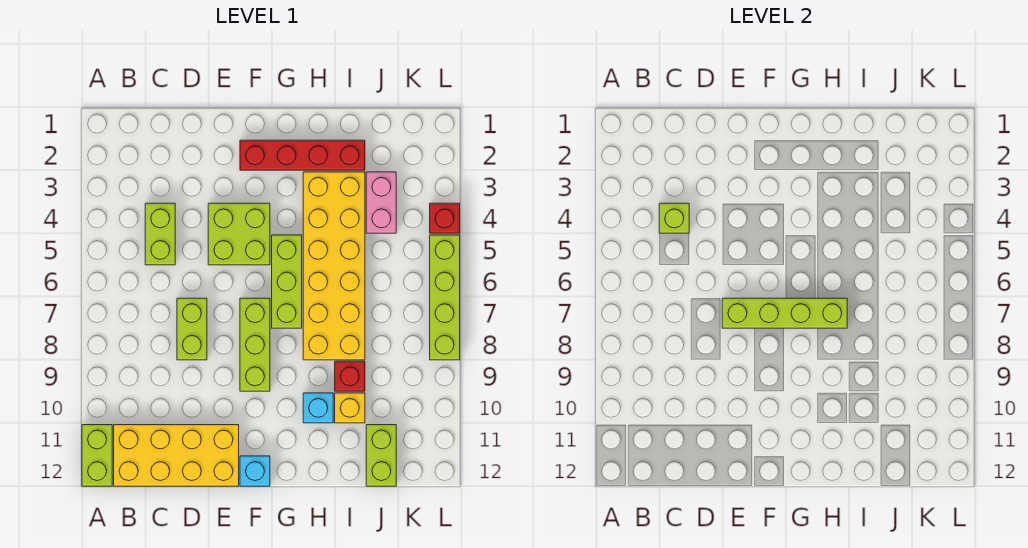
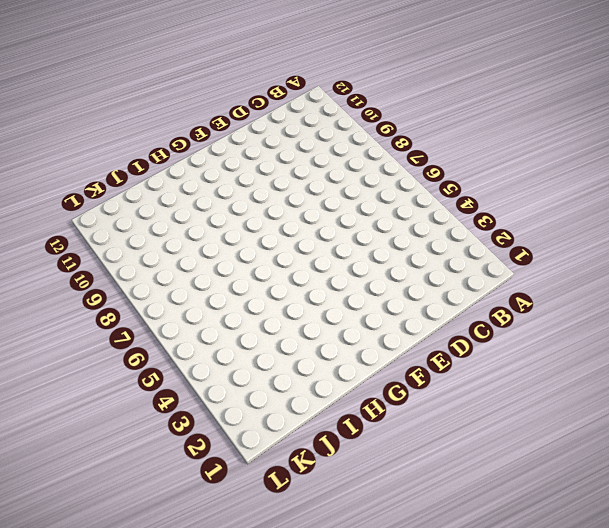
none -> lime brick A11:A12 level 1
none -> yellow brick B11:E12 level 1
none -> lime brick C4:C5 level 1

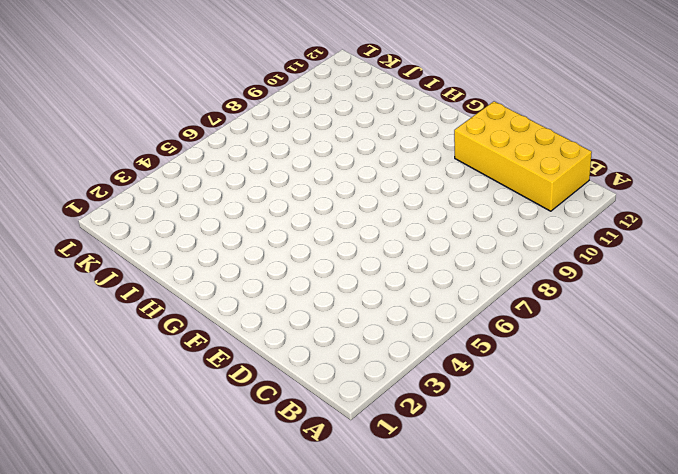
none -> lime brick A11:A12 level 1
none -> lime brick C4:C5 level 1
none -> lime brick D7:D8 level 1

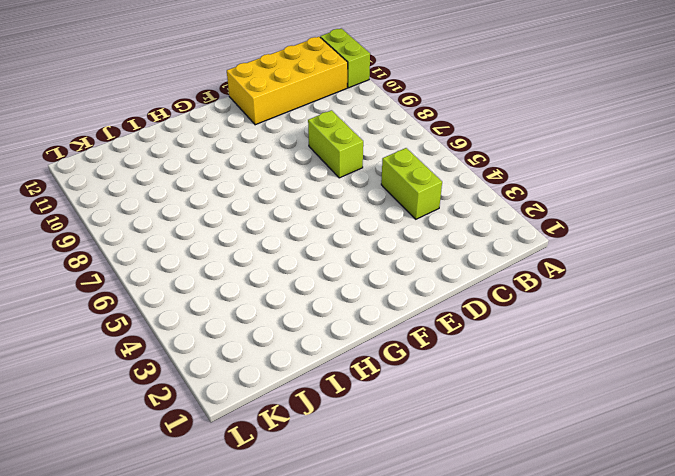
none -> lime brick E4:F5 level 1
none -> red brick F2:I2 level 1
none -> lime brick F7:F9 level 1

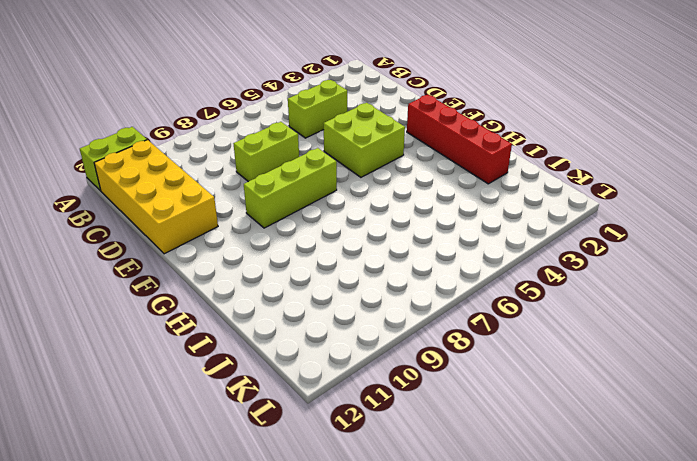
none -> cyan brick F12 level 1
none -> lime brick G5:G7 level 1
none -> yellow brick H3:I8 level 1

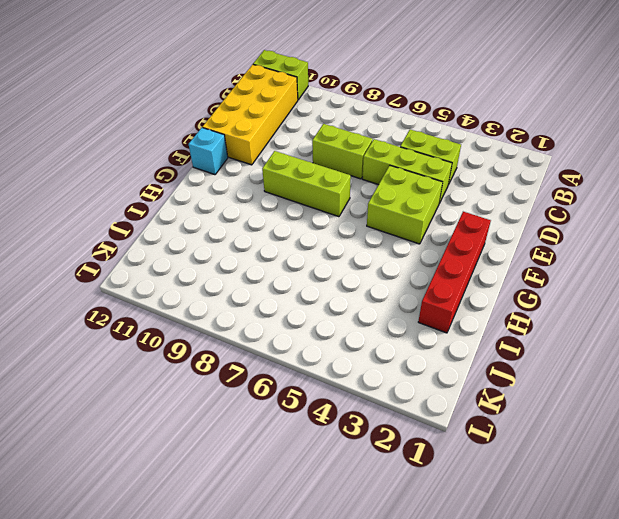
lime brick D4:D6 level 1 -> lime brick G5:G7 level 1
none -> yellow brick H3:I8 level 1
none -> cyan brick H10 level 1
none -> red brick I9 level 1

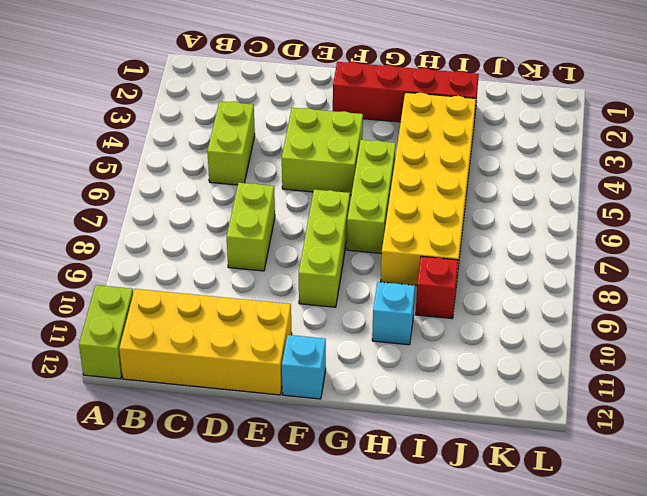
none -> yellow brick I10 level 1
none -> pink brick J3:J4 level 1
none -> lime brick J11:J12 level 1

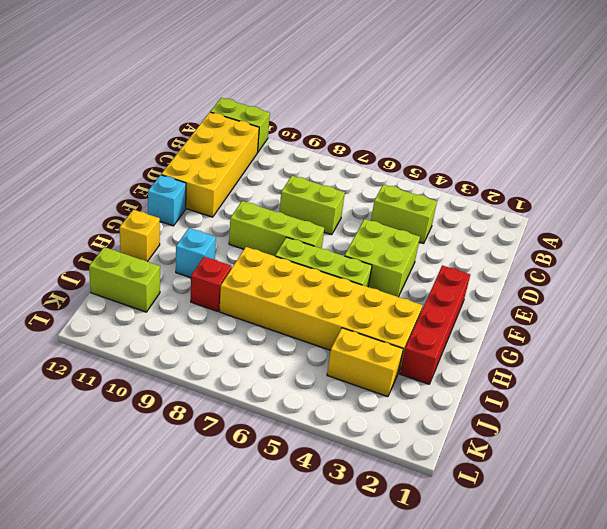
yellow brick H12 level 1 -> yellow brick I10 level 1
yellow brick J3:J4 level 1 -> pink brick J3:J4 level 1
none -> red brick L4 level 1
none -> lime brick L5:L8 level 1
none -> lime brick C4 level 2

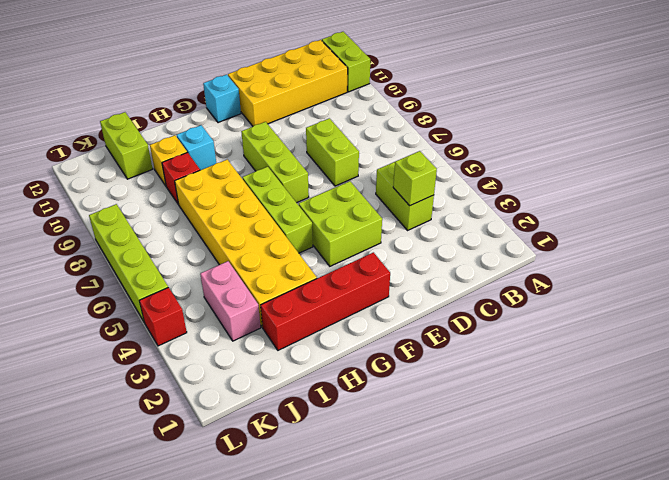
none -> lime brick E7:H7 level 2

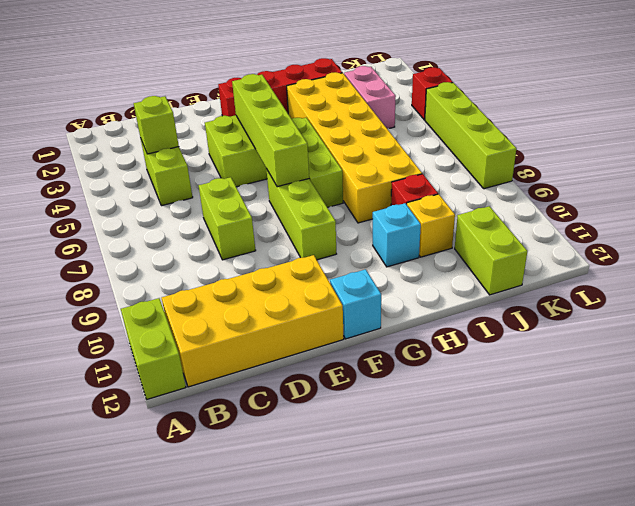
lime brick F4:F7 level 2 -> lime brick E7:H7 level 2

